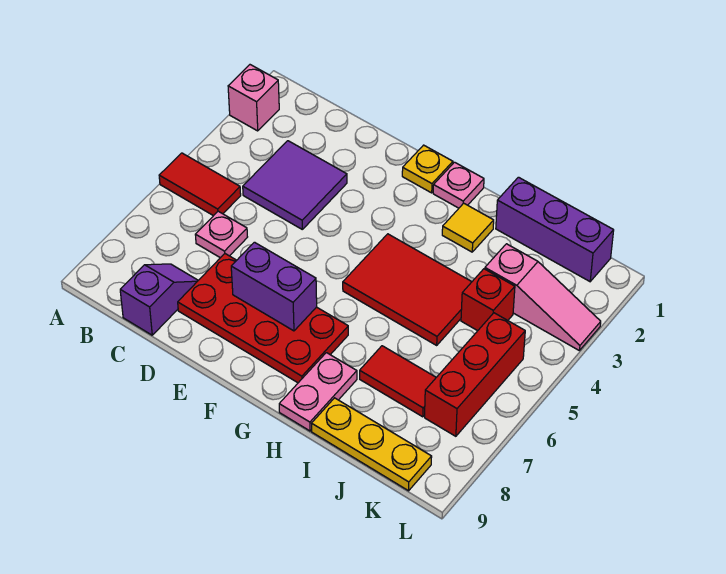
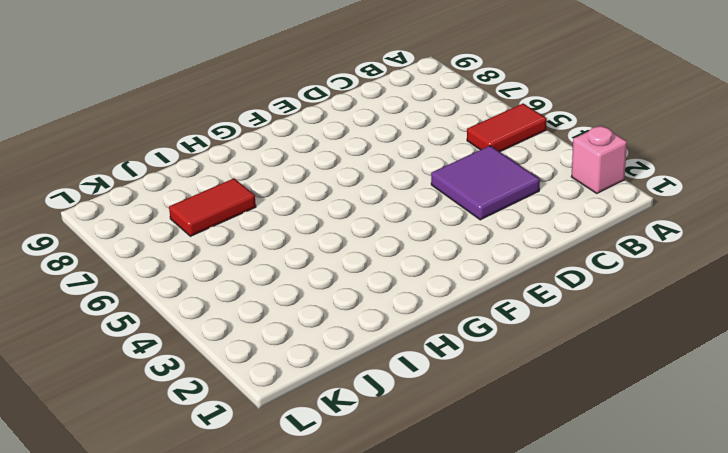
none -> pink plate C6 level 1
none -> purple slope C8:C9 level 1 top 9
none -> red plate D7:G8 level 1

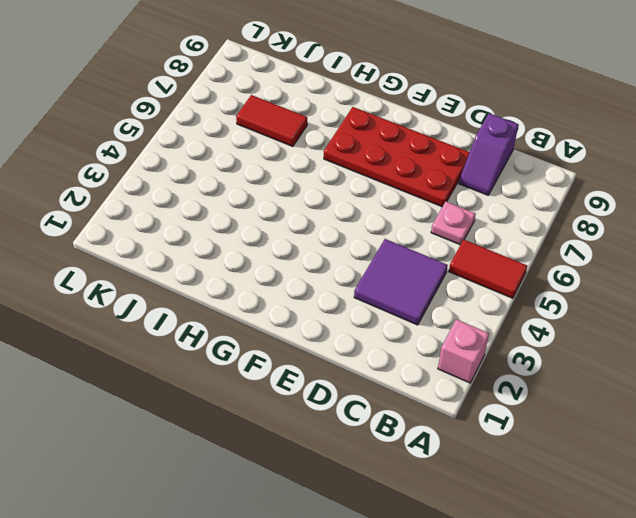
none -> yellow plate F1 level 1
none -> pink plate G1 level 1
none -> red tile G4:I5 level 1

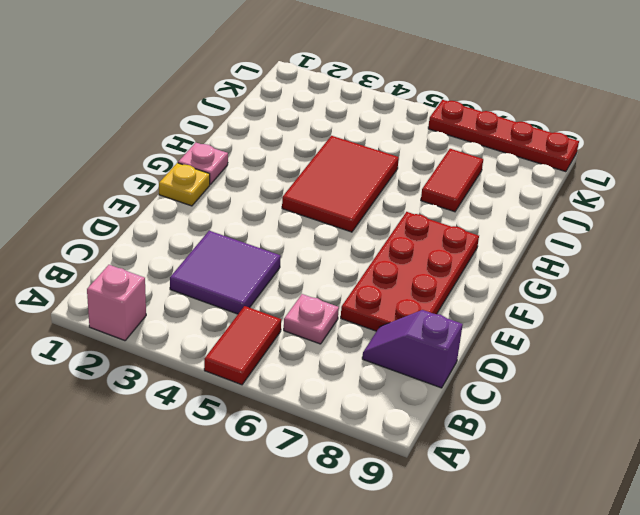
red plate L6:L9 level 1 -> none
none -> yellow tile H2 level 1
none -> pink plate H8:H9 level 1
none -> purple brick I1:K1 level 1

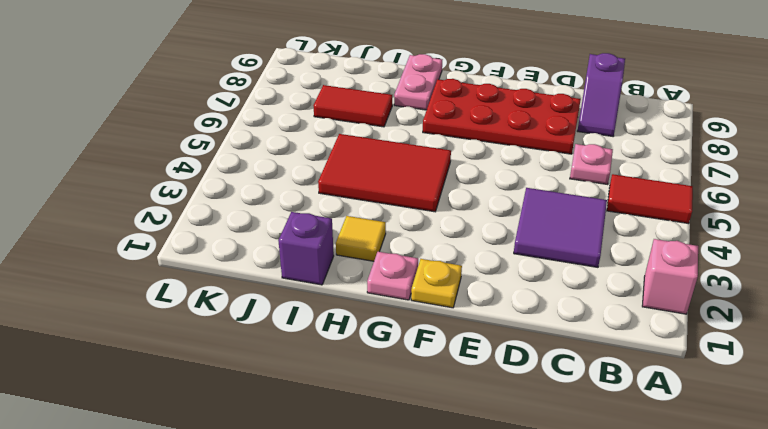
purple brick I1 level 1 -> purple brick I1:K1 level 1
none -> yellow plate I9:K9 level 1
none -> pink slope J3:L3 level 1 top J
none -> red brick J4 level 1

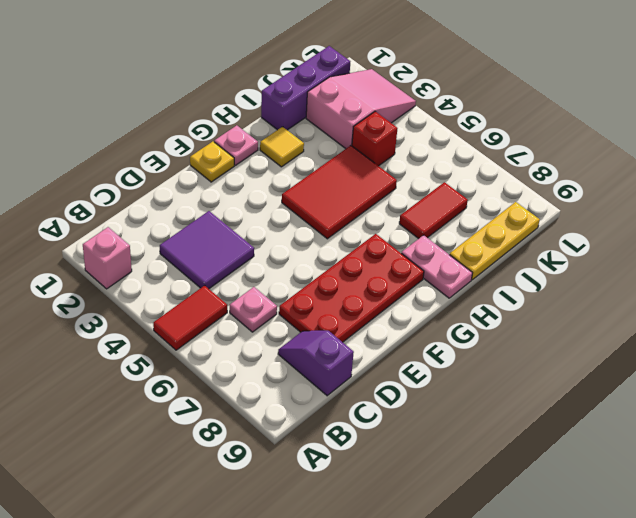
pink slope J2:L3 level 1 top J -> pink slope J3:L3 level 1 top J
none -> red brick K5:K7 level 1
none -> purple brick E7:F7 level 2

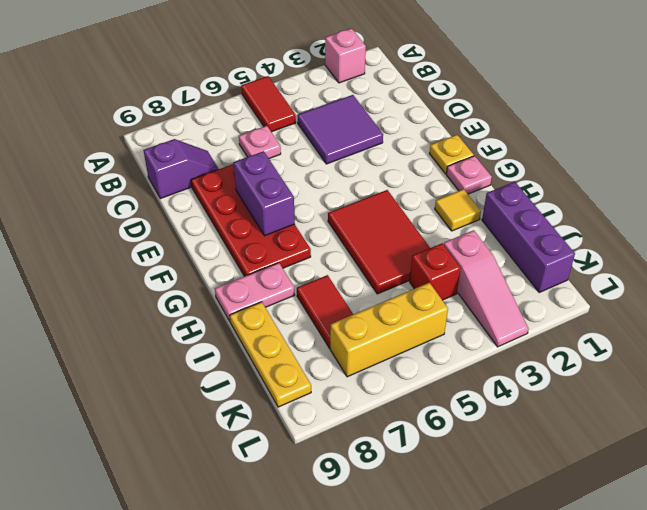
yellow brick K5:K7 level 1 -> red brick K5:K7 level 1

